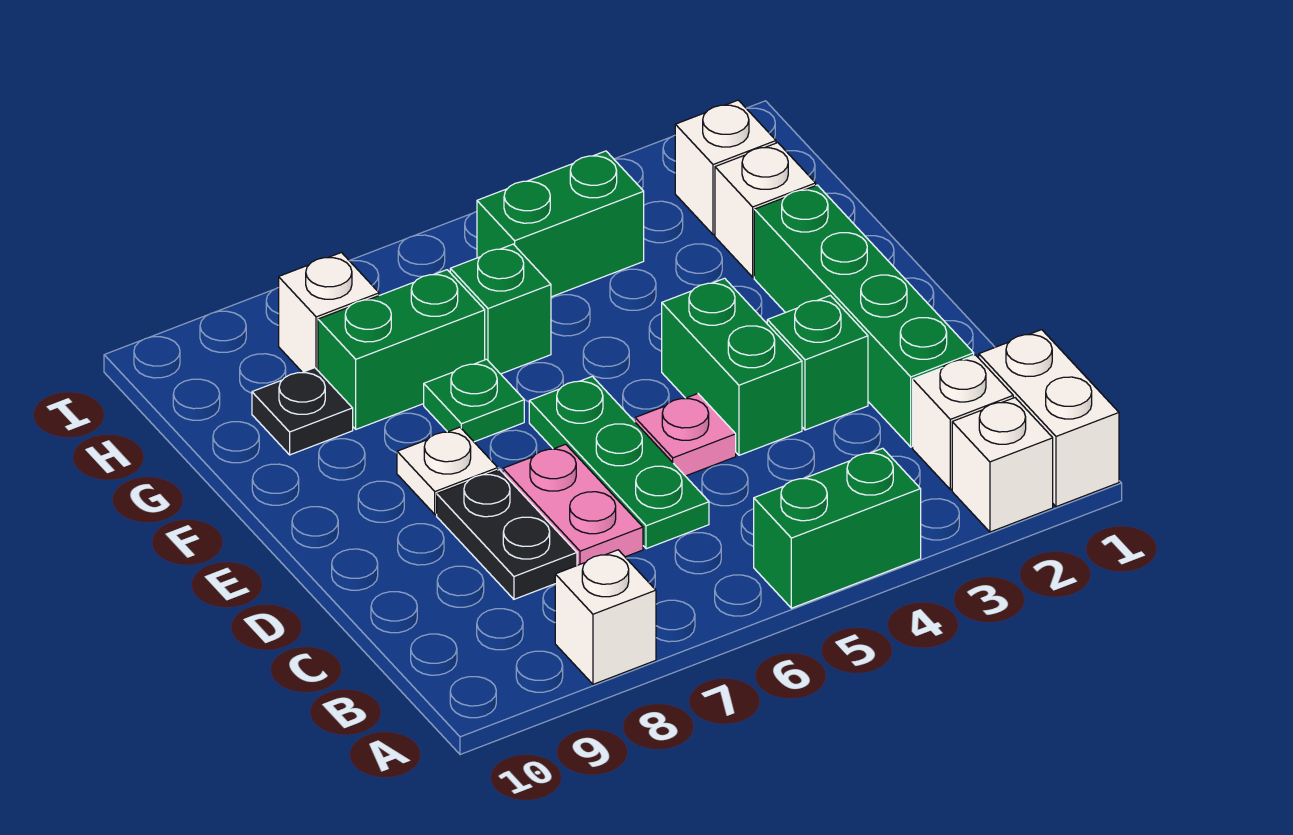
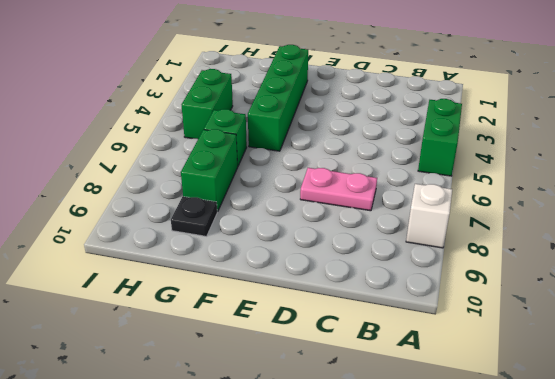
green brick F2:F5 level 1 -> green brick C2:F2 level 1
none -> white brick A1:B1 level 1
none -> white brick A2 level 1
none -> white brick B2 level 1

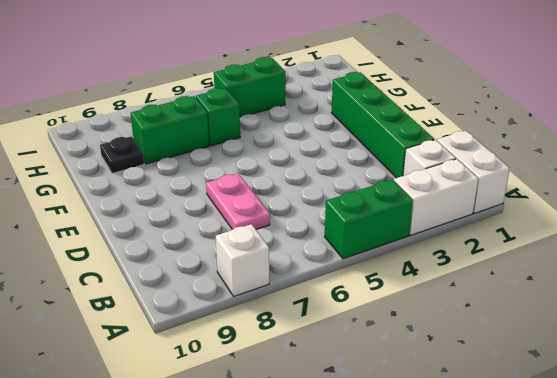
white brick A2:A3 level 1 -> white brick A2 level 1
none -> green plate C6:E6 level 1
none -> black plate C8:D8 level 1
none -> green brick D3 level 1

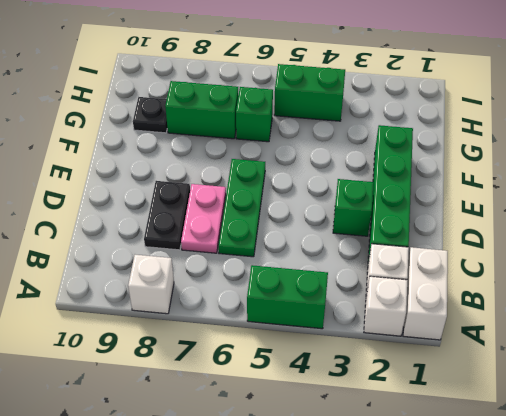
none -> green brick D4:E4 level 1
none -> pink plate D5 level 1
none -> white plate E8 level 1

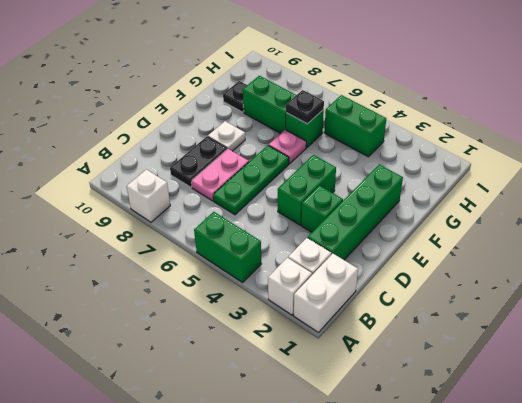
pink plate F6 level 1 -> pink plate D5 level 1
black plate G6 level 2 -> none
none -> green plate F7 level 1
none -> white brick G2 level 1
none -> white brick H2 level 1

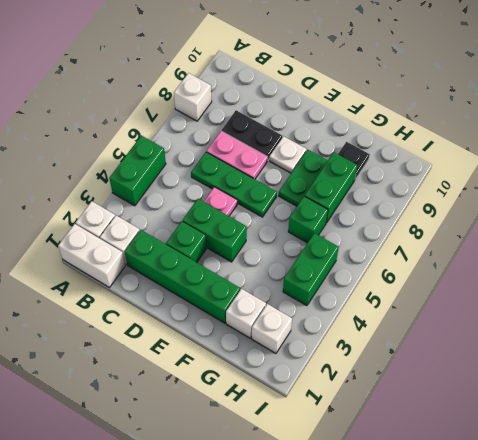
green plate F7:F8 level 1 -> green plate F7 level 1
none -> white brick H8 level 1

